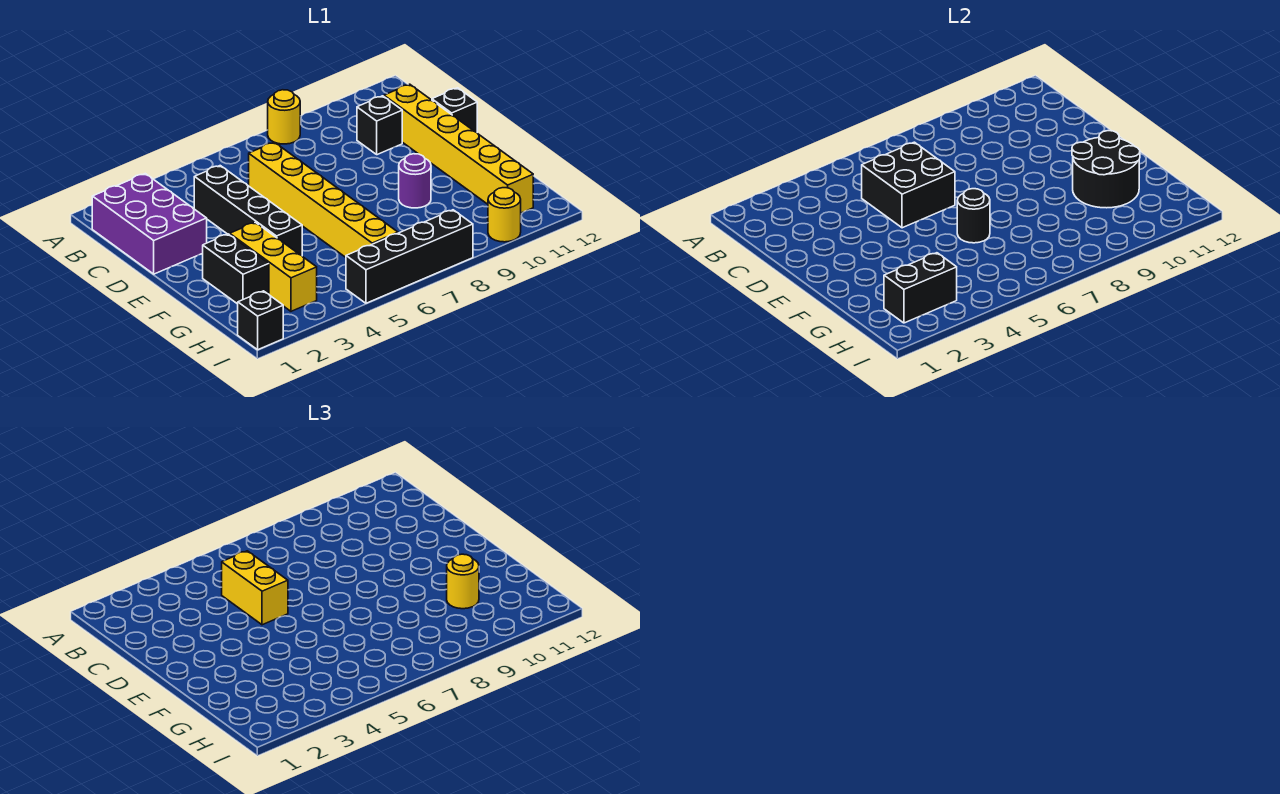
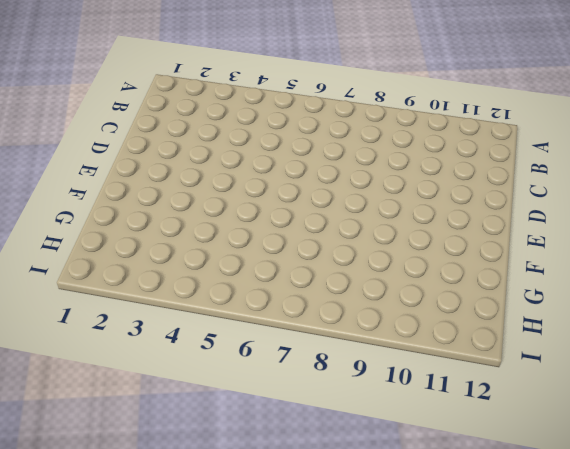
none -> yellow round brick A8 level 1
none -> purple brick B1:D2 level 1
none -> black brick C4:F4 level 1

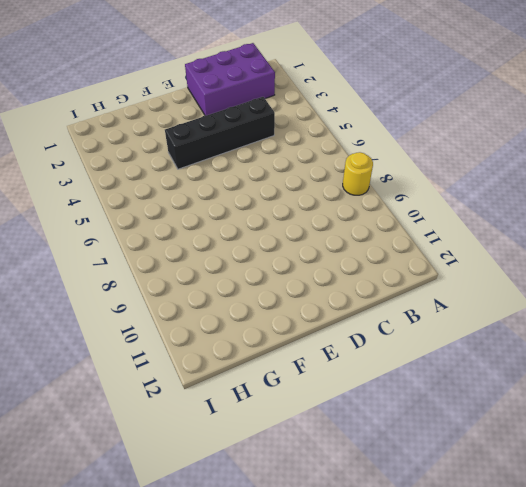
none -> yellow brick C6:H6 level 1
none -> black brick C10 level 1
none -> yellow brick C11:H11 level 1

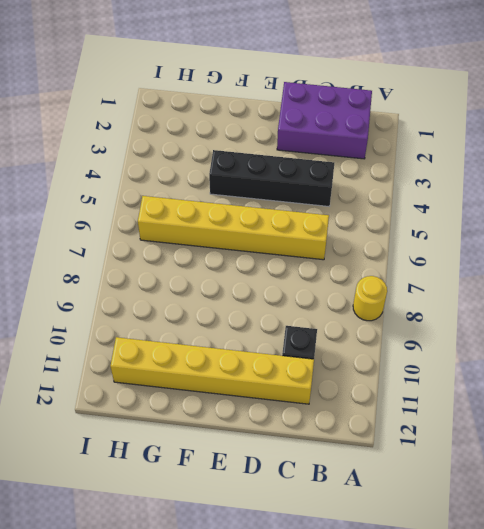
none -> black brick D12 level 1
none -> black brick F2:G2 level 1
none -> yellow brick F3:H3 level 1

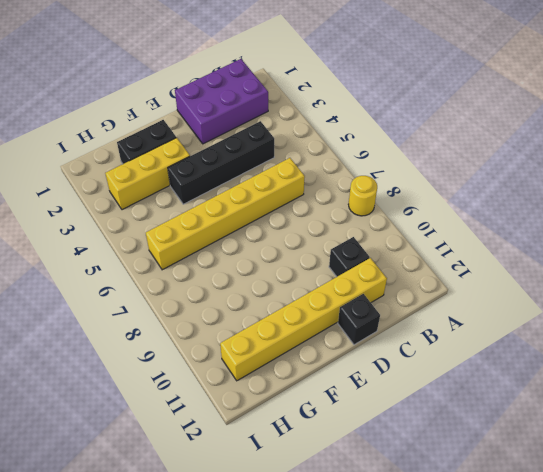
none -> purple round brick F9 level 1
none -> black brick I1 level 1
none -> black brick I5:I8 level 1

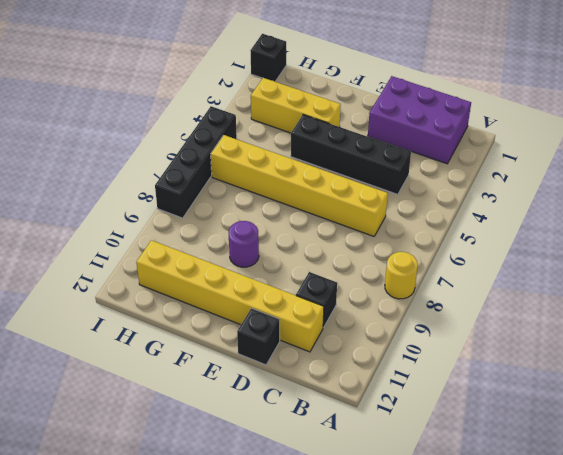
none -> black brick F2:G2 level 1
none -> yellow round brick I10 level 1
none -> black brick C5:D6 level 2

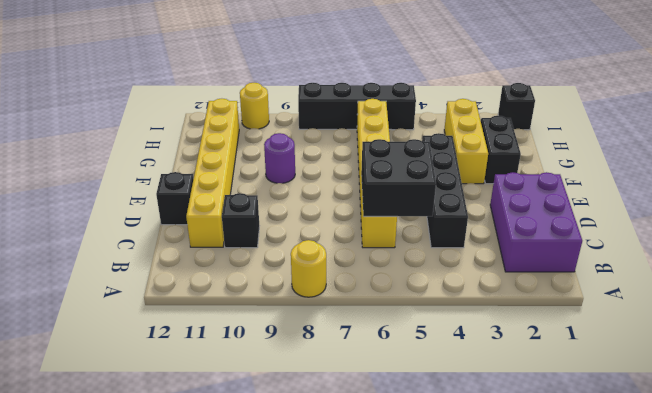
none -> black round brick F6 level 2
none -> black round brick F10:G11 level 2
none -> black brick H2:H3 level 2

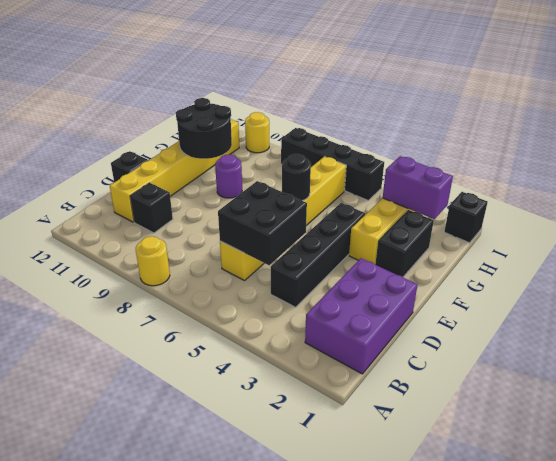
purple brick H2:H3 level 2 -> black brick H2:H3 level 2
none -> yellow brick C5:D5 level 3
none -> yellow round brick G10 level 3

